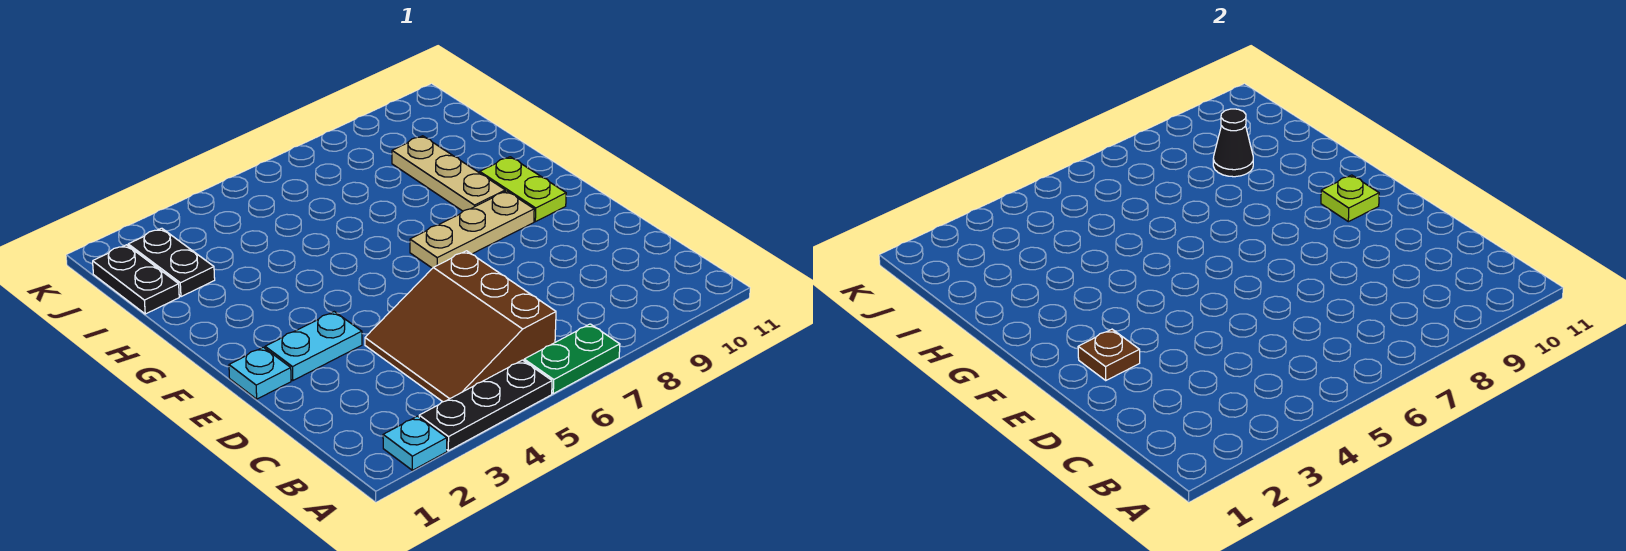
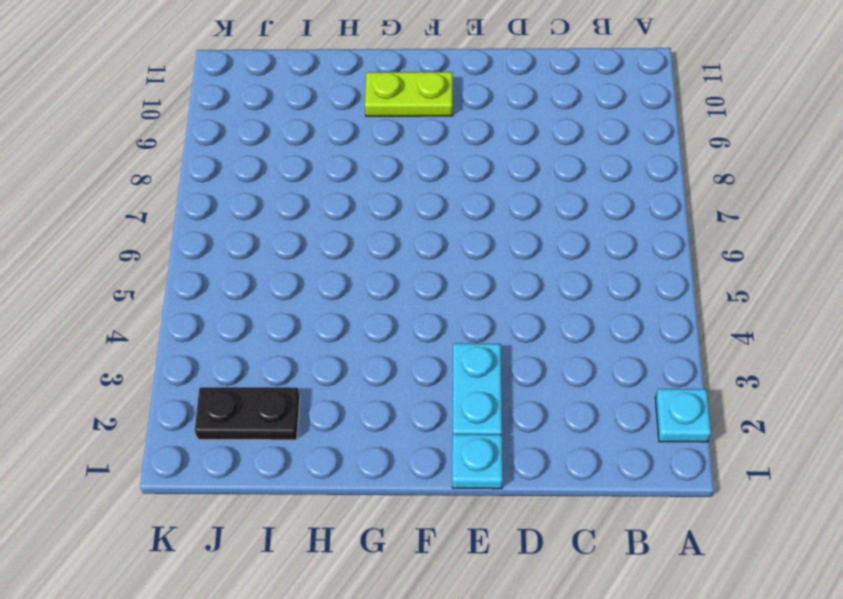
none -> black plate A3:A5 level 1
none -> green plate A6:A7 level 1
none -> brown slope B4:D6 level 1 top 6

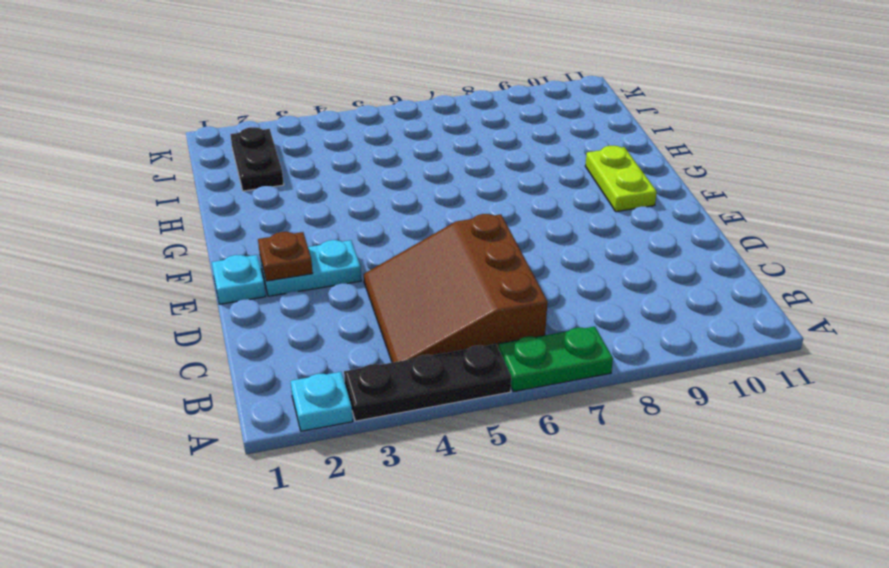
none -> tan plate F7:F9 level 1
none -> tan plate G9:I9 level 1
none -> black plate I1:J1 level 1

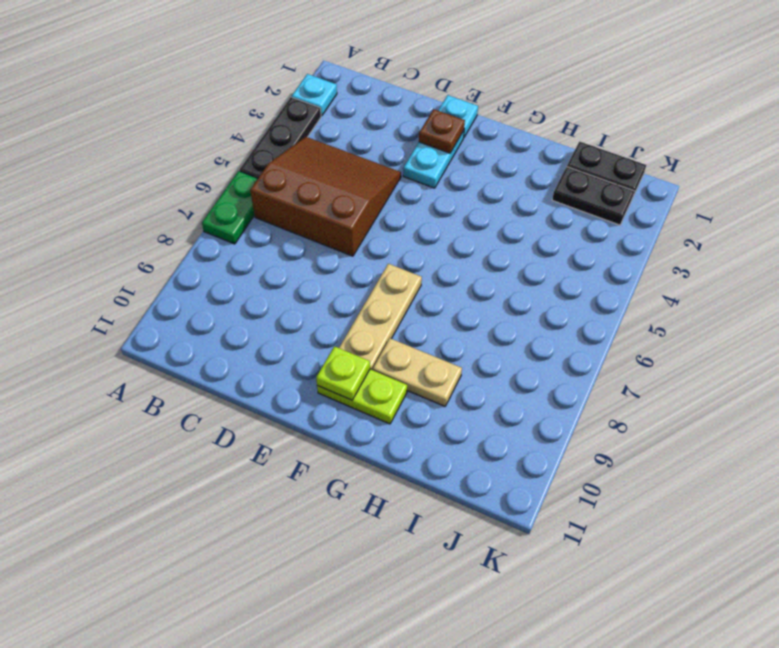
tan plate G9:H9 level 1 -> tan plate G9:I9 level 1
none -> black cone I9 level 2

